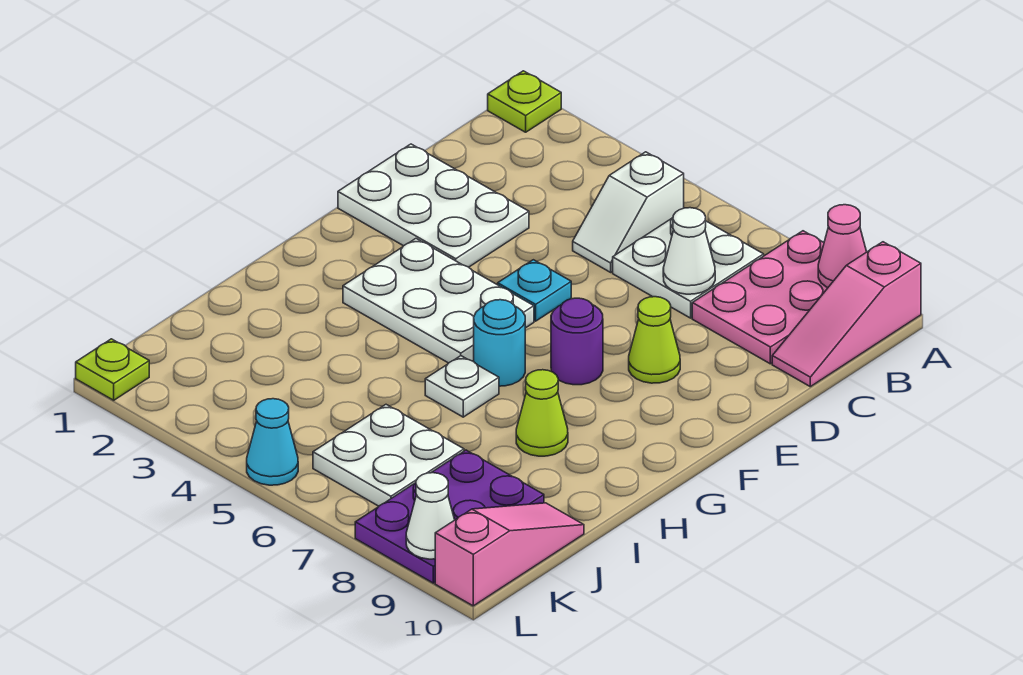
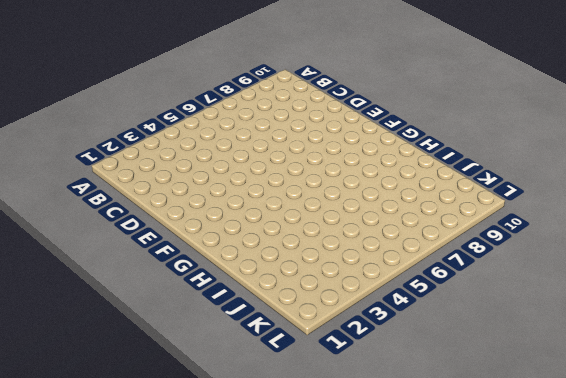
none -> lime plate A1 level 1
none -> pink plate A8:C9 level 1
none -> pink slope A10:C10 level 1 top A

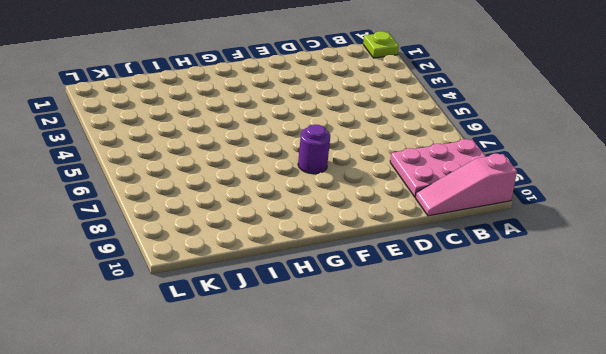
none -> white slope B5:C5 level 1 top B
none -> white plate B6:C7 level 1
none -> white plate D1:E3 level 1

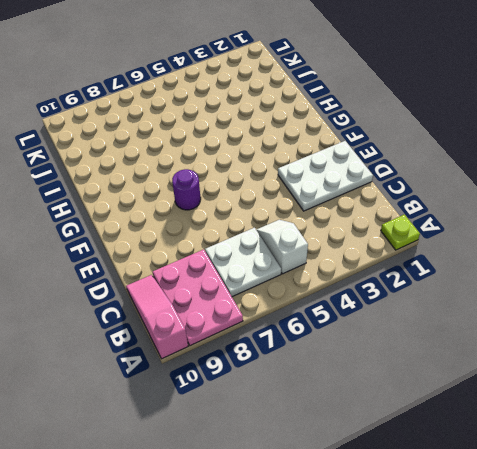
none -> cyan plate E5 level 1
none -> lime cone E8 level 1
none -> white plate F3:G5 level 1

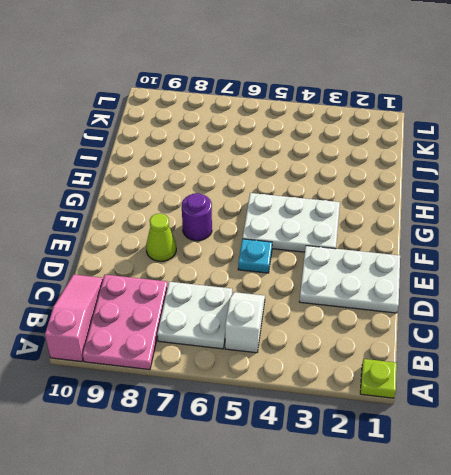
none -> cyan round brick G6 level 1
none -> white plate H6 level 1
none -> lime cone H8 level 1

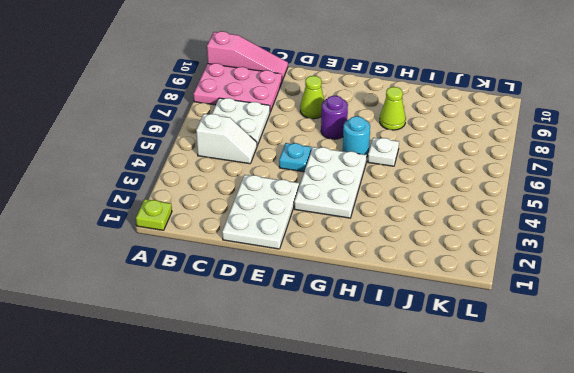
none -> white plate J6:K7 level 1
none -> purple plate J8:L9 level 1
none -> pink slope J10:L10 level 1 top L

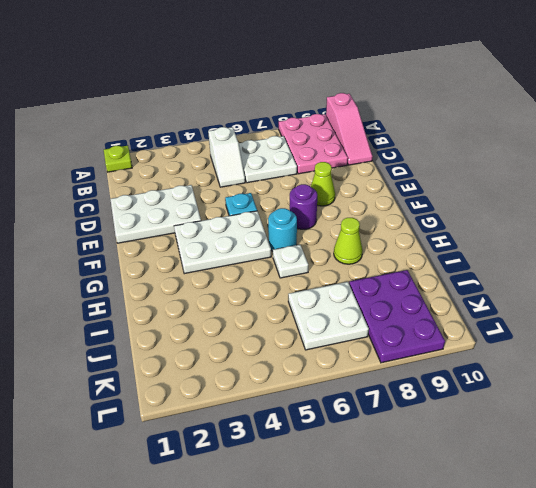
none -> pink slope J10:L10 level 1 top L
none -> lime plate L1 level 1
none -> cyan cone L5 level 1

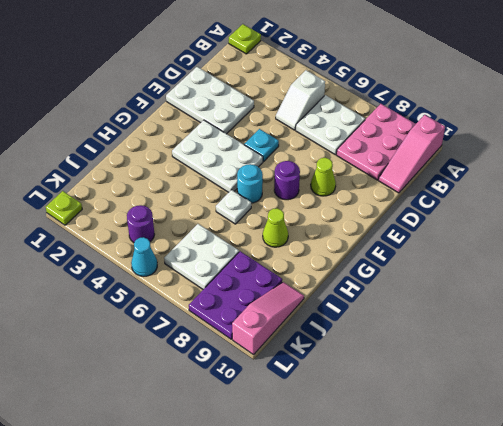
purple round brick K4 level 1 -> none
none -> pink cone A9 level 2
none -> white cone C7 level 2
none -> white cone L9 level 2

